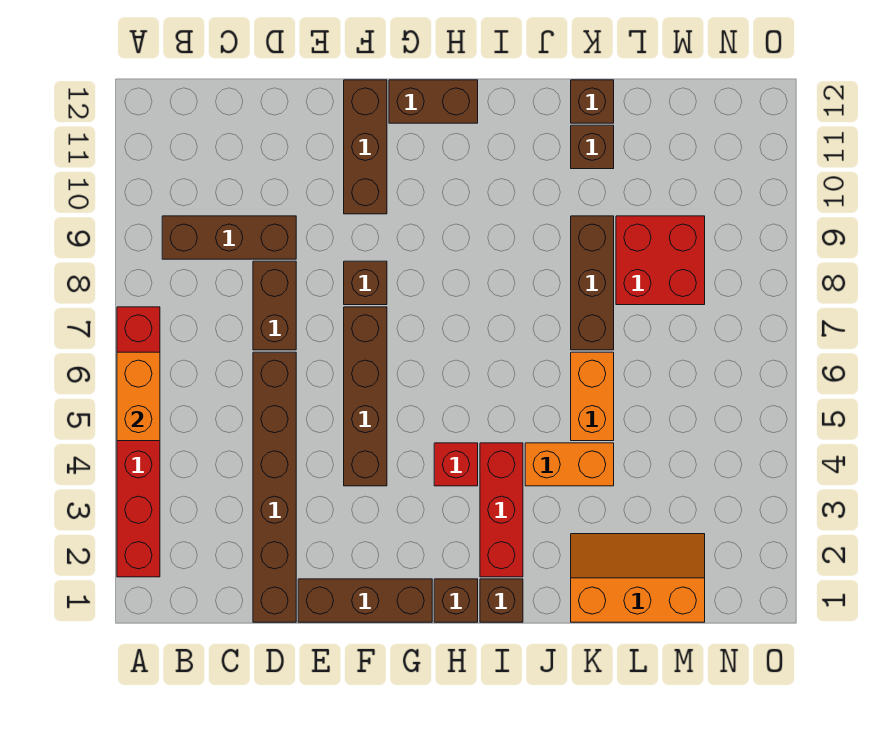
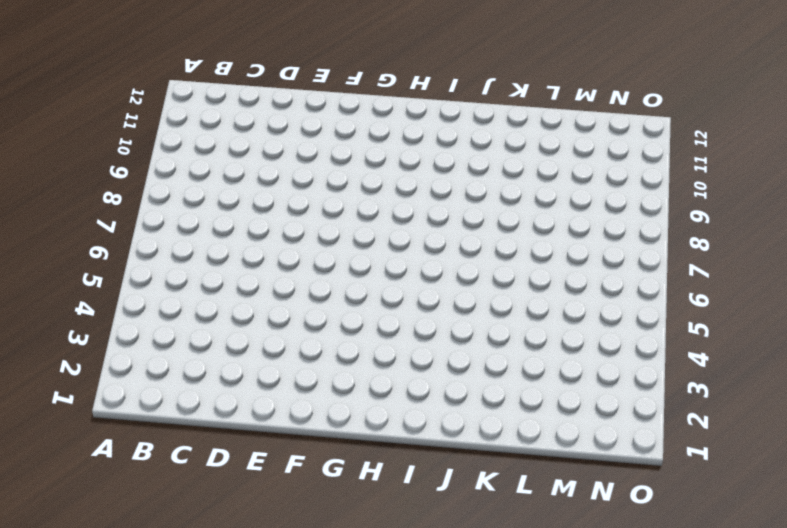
none -> red brick A2:A7 level 1
none -> brown brick B9:D9 level 1
none -> brown brick D1:D6 level 1

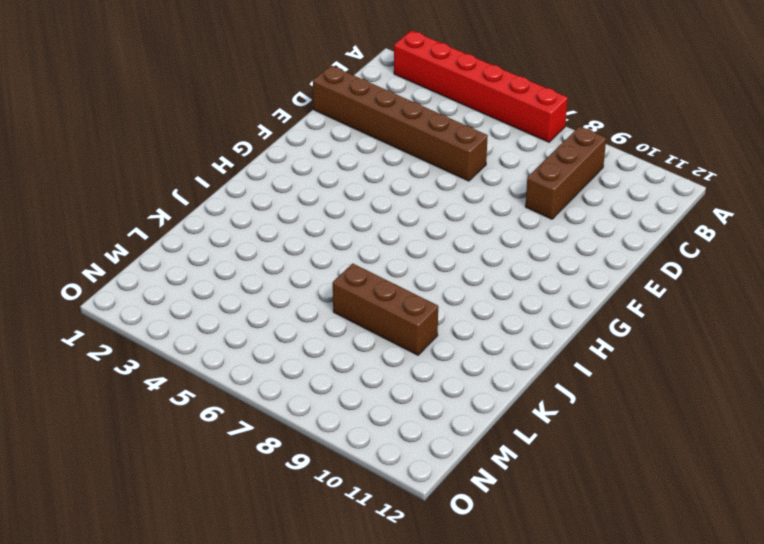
none -> brown brick D7:D8 level 1
none -> brown brick E1:G1 level 1
none -> brown brick F4:F7 level 1

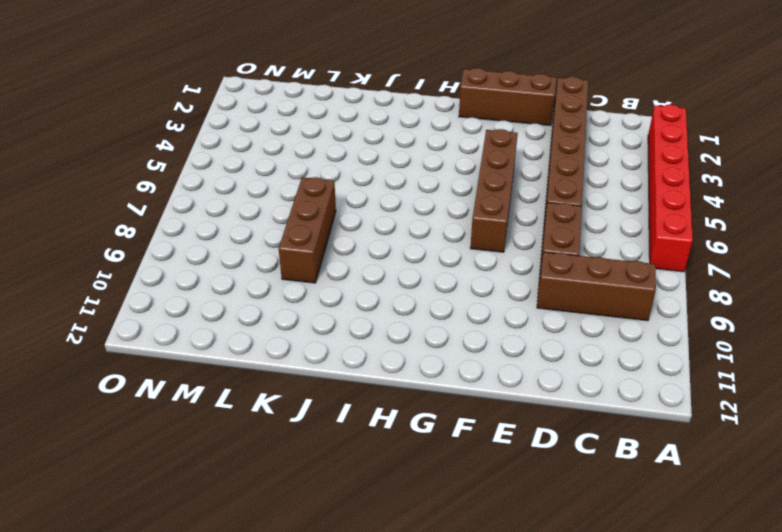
none -> brown brick F8 level 1
none -> brown brick F10:F12 level 1
none -> brown brick G12:H12 level 1

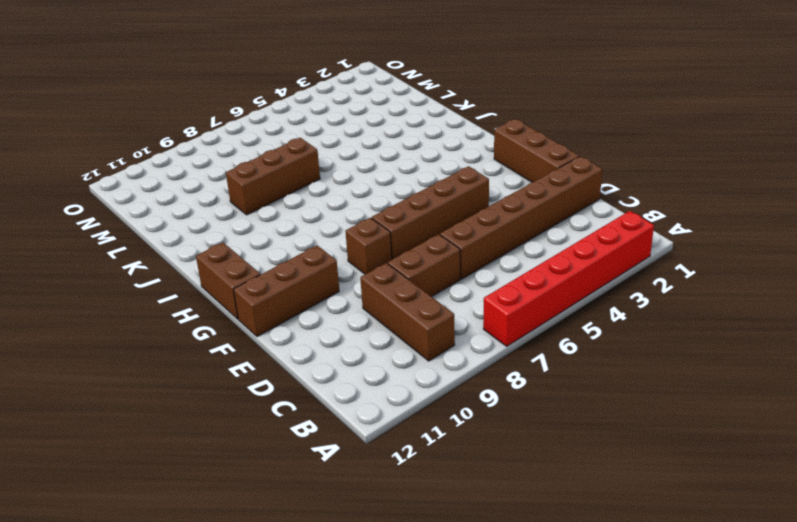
none -> brown brick H1 level 1
none -> red brick H4 level 1
none -> brown brick I1 level 1

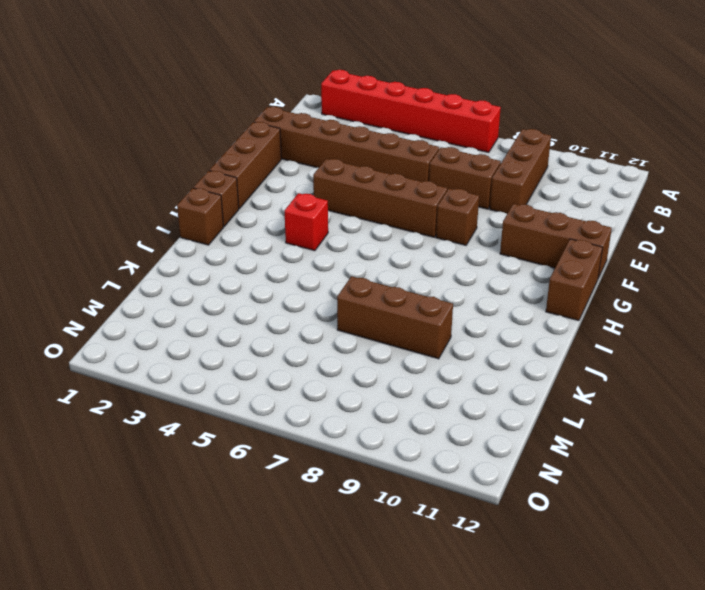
none -> red brick I2:I4 level 1
none -> orange brick J4:K4 level 1
none -> orange slope K1:M2 level 1 top 1

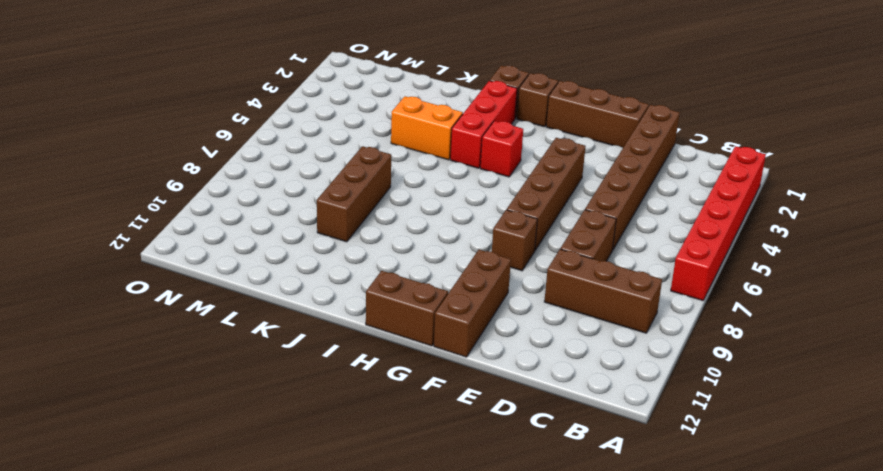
none -> orange slope K1:M2 level 1 top 1
none -> orange brick K5:K6 level 1
none -> brown brick K11 level 1

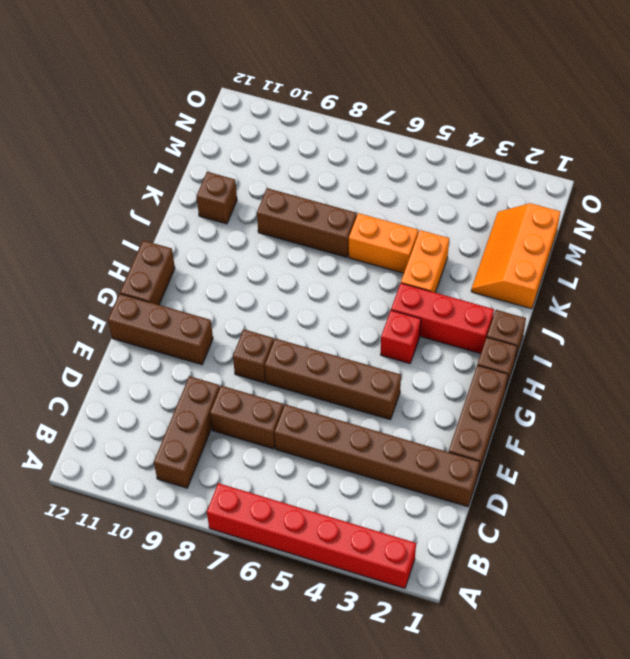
none -> brown brick K12 level 1
none -> red brick L8:M9 level 1
none -> orange brick A5:A6 level 2

